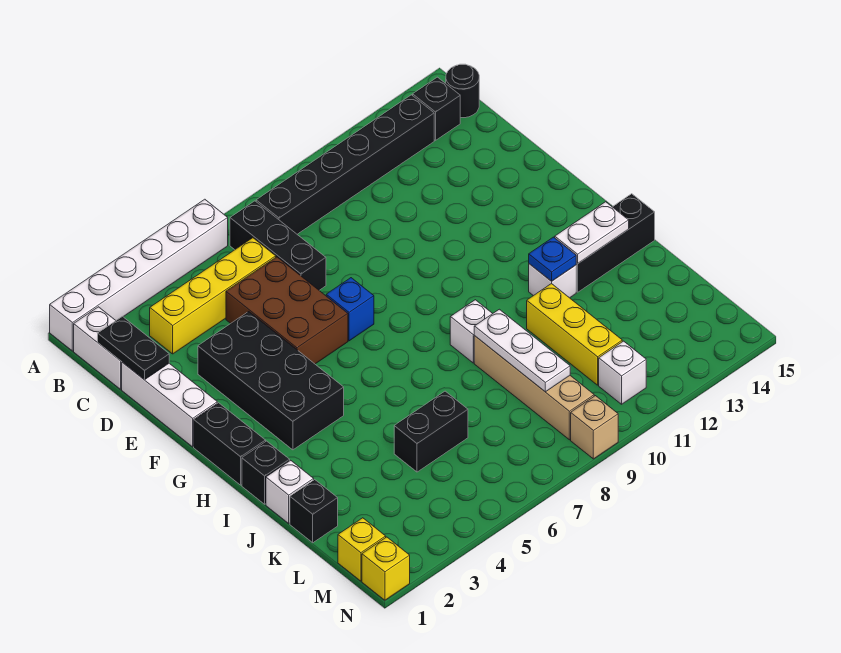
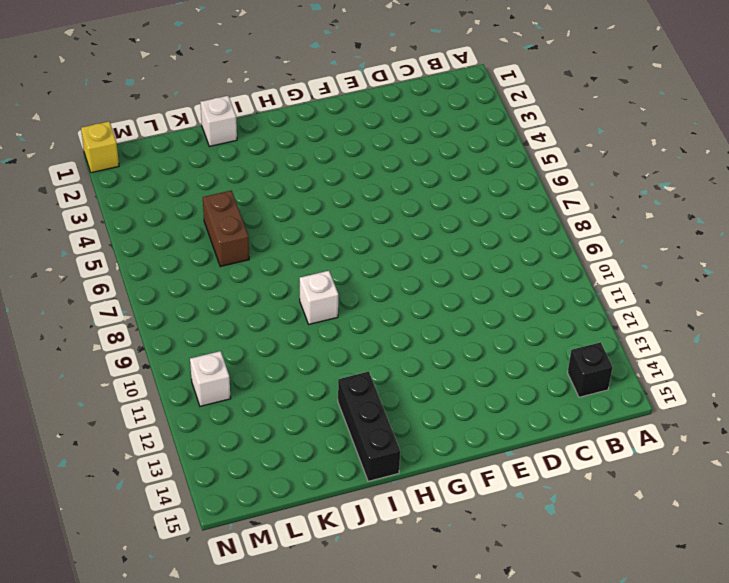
brown brick K5:K6 level 1 -> black brick K5:K6 level 1
none -> white brick A1:A6 level 1
none -> white brick B1:C1 level 1
none -> black brick B7:D7 level 1

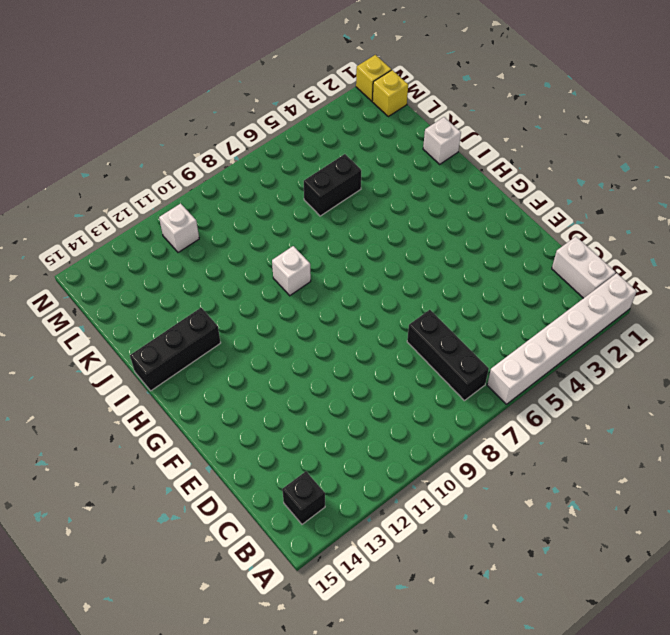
none -> black brick B8:B13 level 1
none -> black round brick B15 level 1
none -> yellow brick C3:C6 level 1

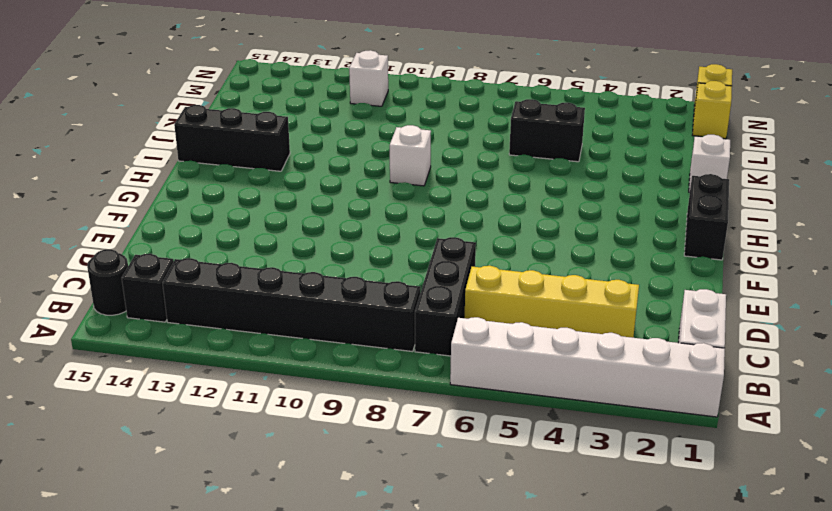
none -> white brick D1:F1 level 1
none -> brown brick D5:F6 level 1
none -> black brick E3:H4 level 1

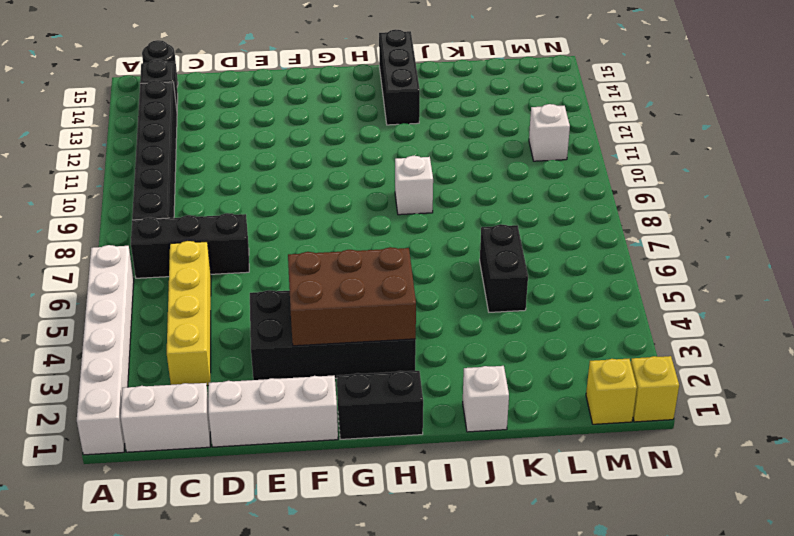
brown brick F3:H4 level 2 -> brown brick D5:F6 level 1
none -> blue brick F7 level 1
none -> black brick I1 level 1
none -> white brick I12 level 1

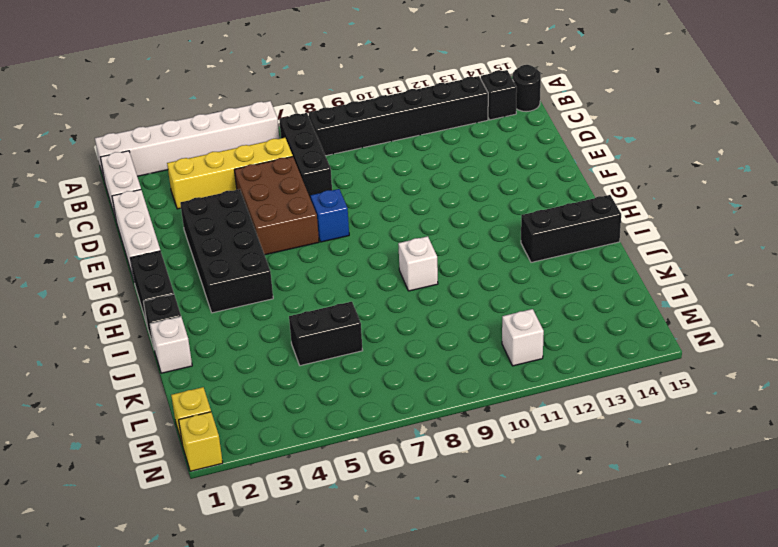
none -> white brick I12 level 1
none -> tan brick J9:M9 level 1
none -> yellow brick J11:L11 level 1

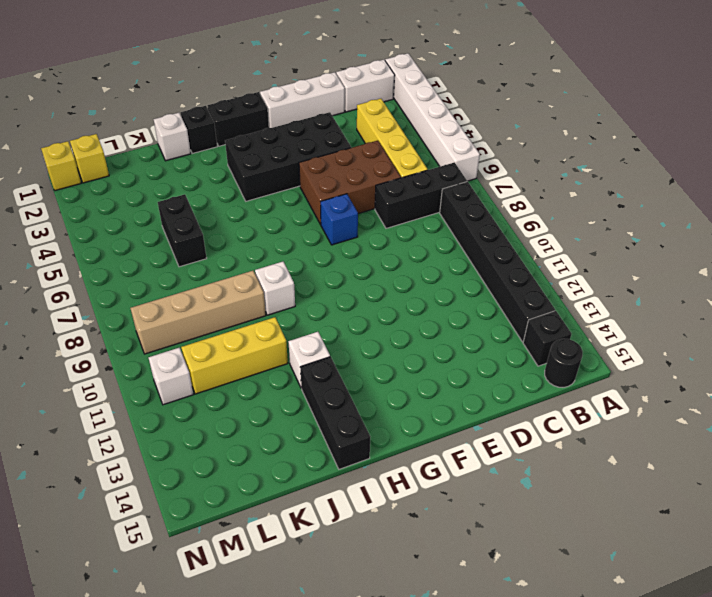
none -> black brick K1 level 1
none -> tan brick N9 level 1
none -> black plate C1:D1 level 2

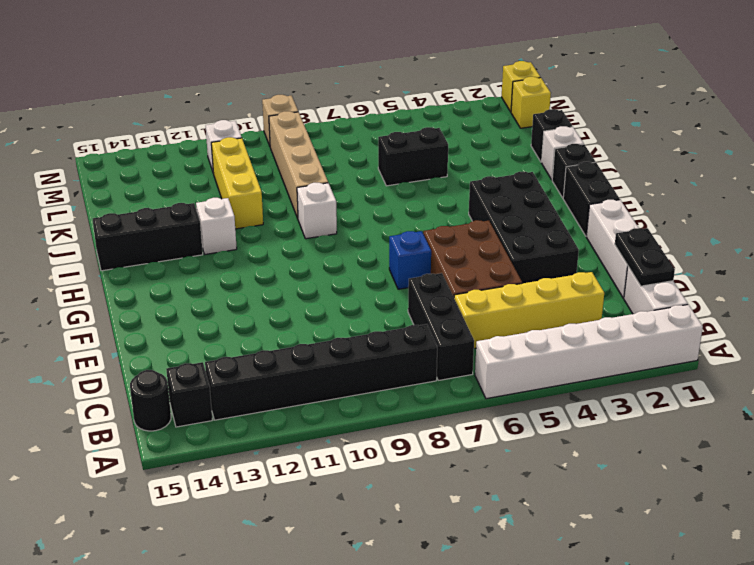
none -> blue plate I12 level 2
none -> white plate I13:I14 level 2
none -> white plate J9:L9 level 2

